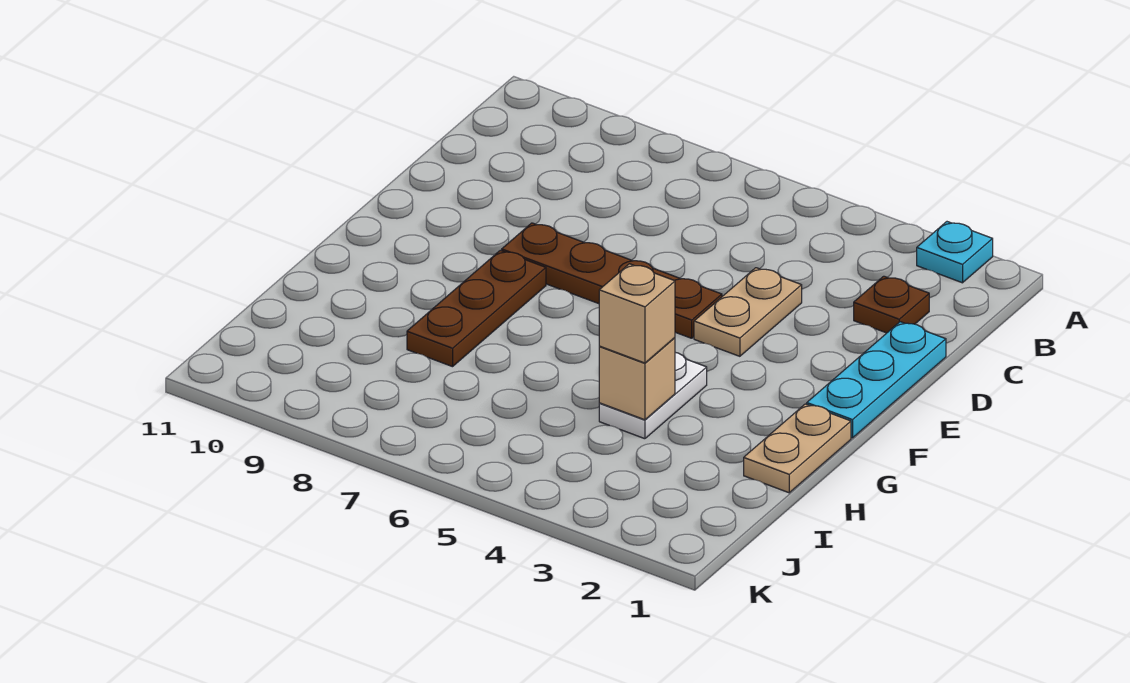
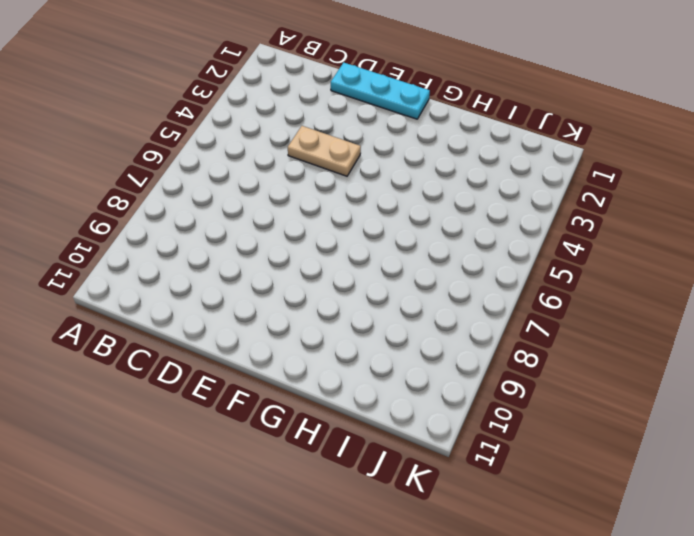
none -> cyan plate A2 level 1
none -> brown plate C2 level 1

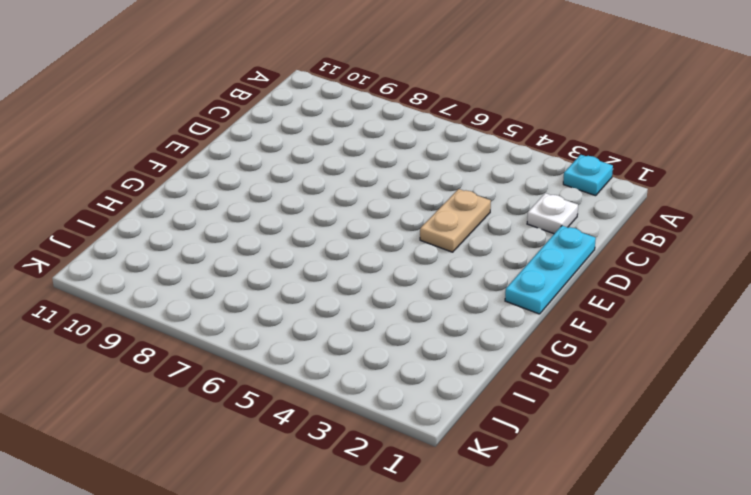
white plate C2 level 1 -> brown plate C2 level 1
none -> brown plate E5:E8 level 1
none -> brown plate F8:H8 level 1

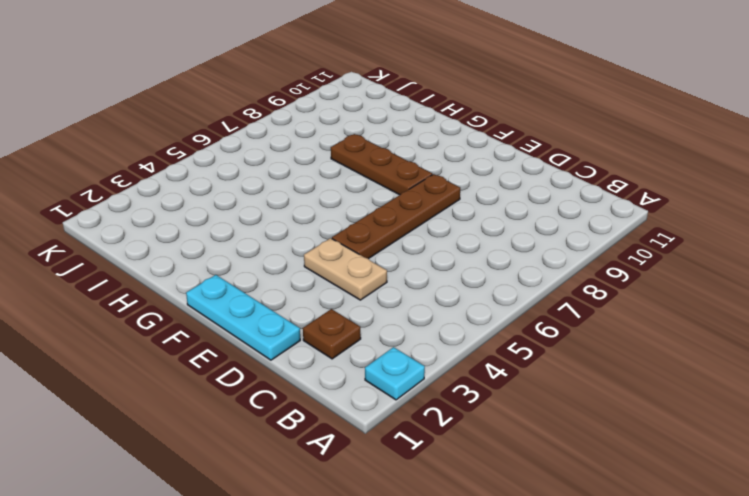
none -> tan plate G1:H1 level 1
none -> white plate G4:H4 level 1

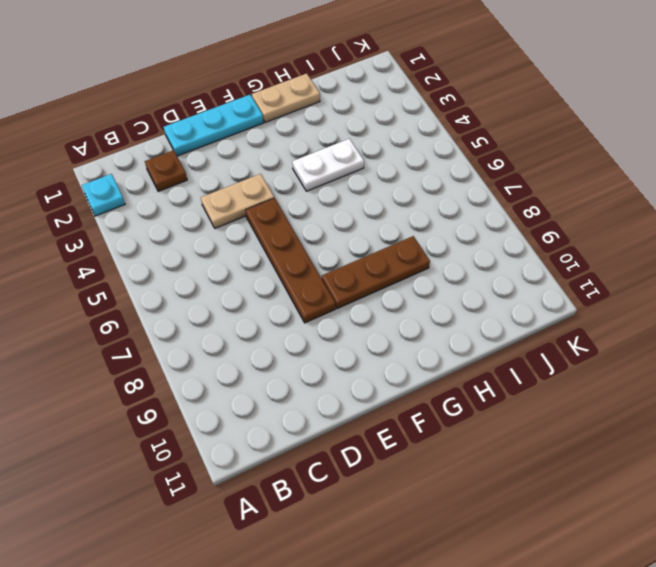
none -> tan brick H4 level 2
none -> tan brick H4 level 3

